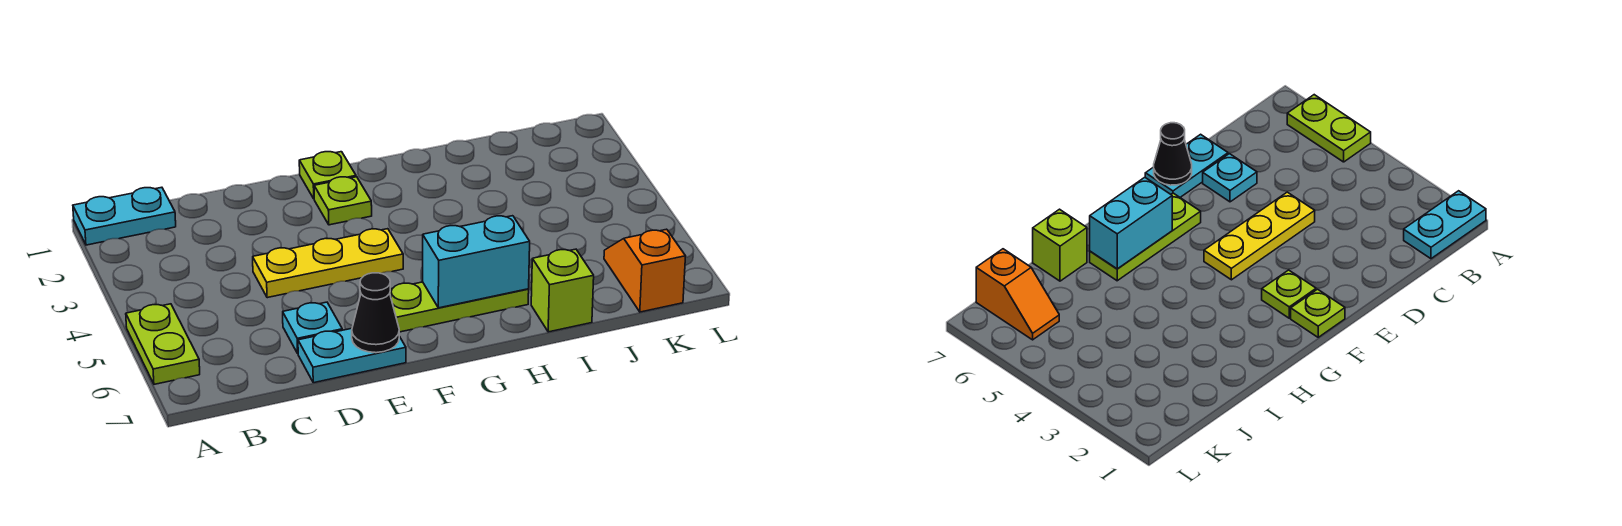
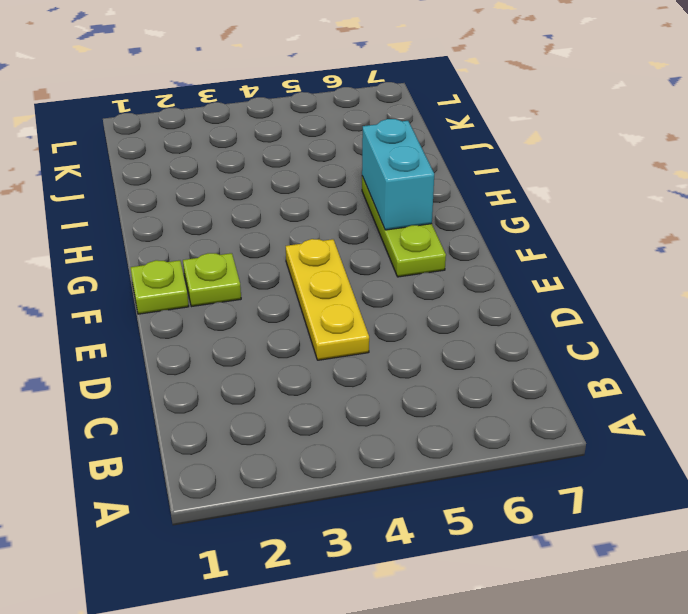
none -> cyan plate A1:B1 level 1
none -> lime plate A5:A6 level 1
none -> cyan plate D6 level 1

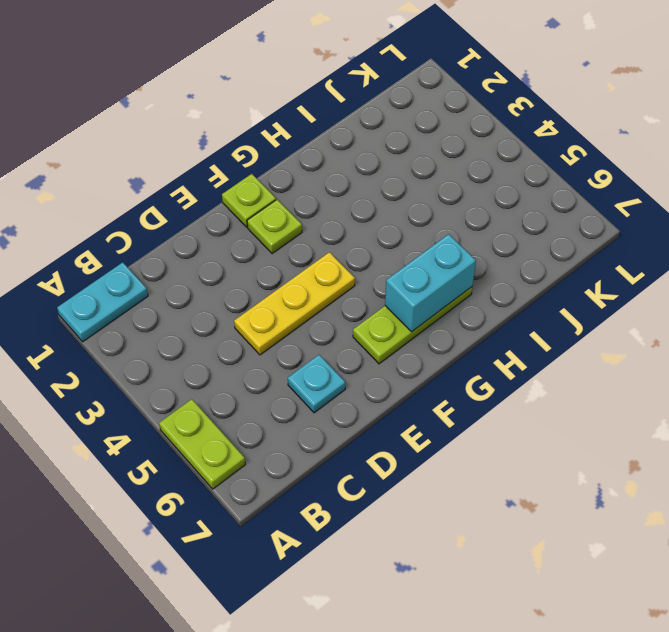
none -> cyan plate D7:E7 level 1
none -> lime brick I7 level 1
none -> orange slope K6:K7 level 1 top 7

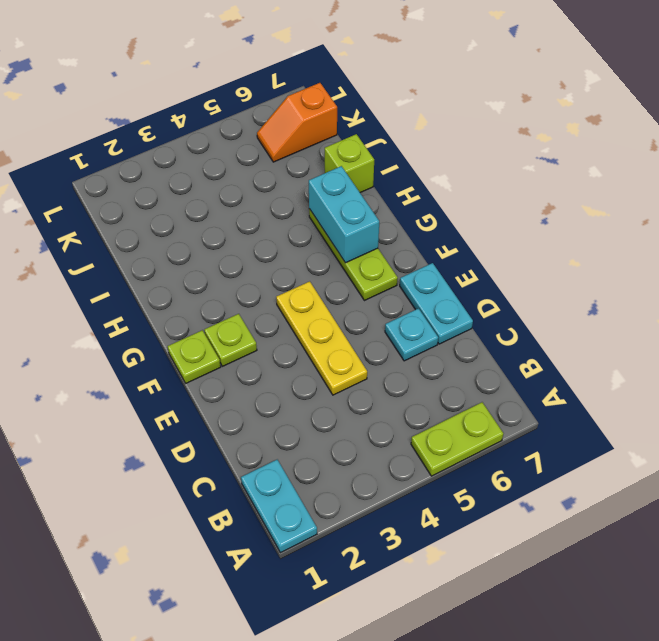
none -> black cone E7 level 2

